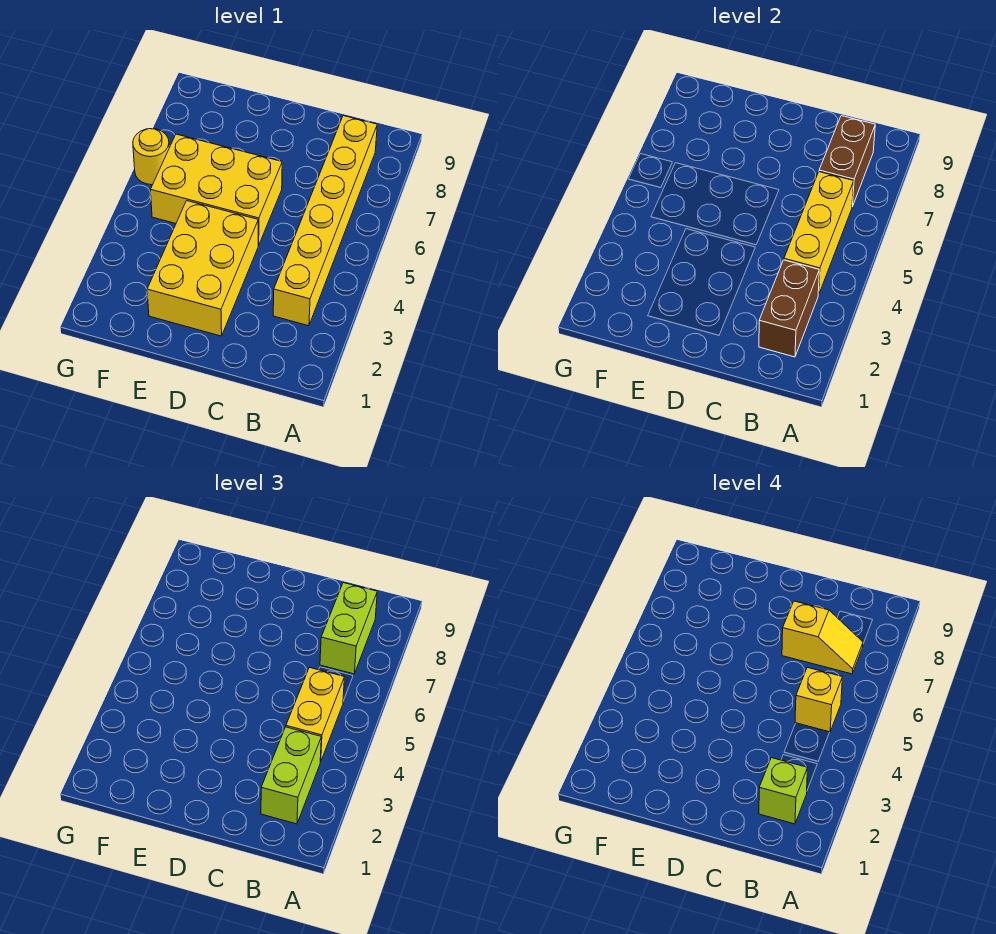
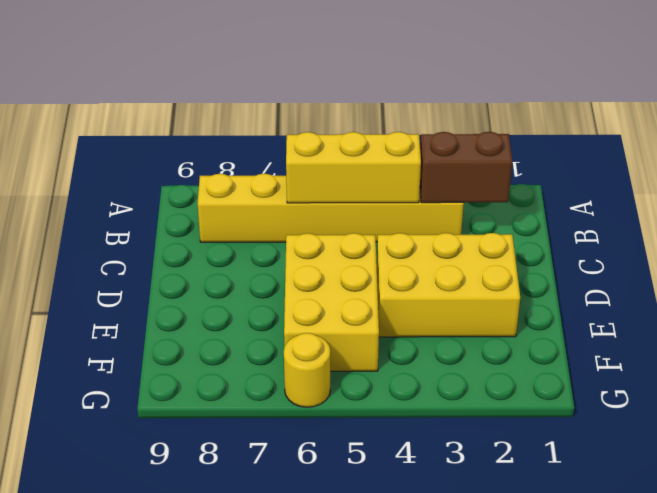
none -> brown brick B7:B8 level 2
none -> lime brick B2:B3 level 3
none -> yellow brick B4:B5 level 3

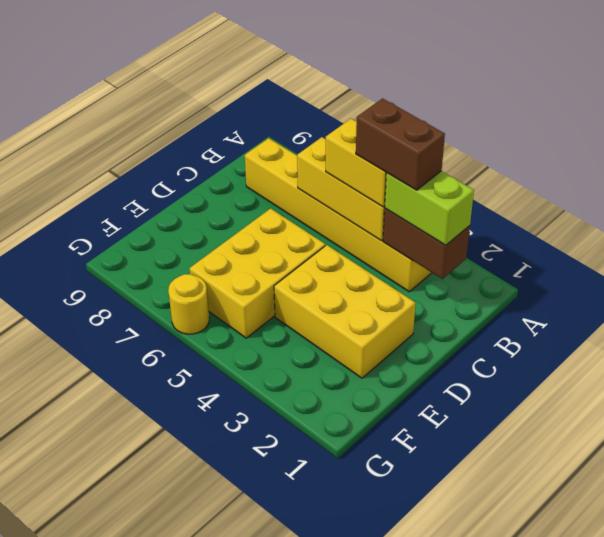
brown brick B3:B4 level 4 -> brown brick B7:B8 level 2
none -> lime brick B7:B8 level 3
none -> lime brick B2 level 4
none -> yellow brick B5 level 4

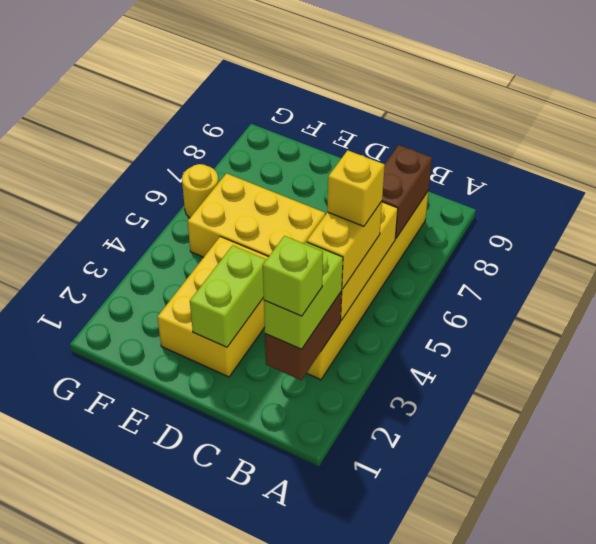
lime brick D2:D3 level 2 -> lime brick B7:B8 level 3
none -> yellow slope B7:C7 level 4 top C

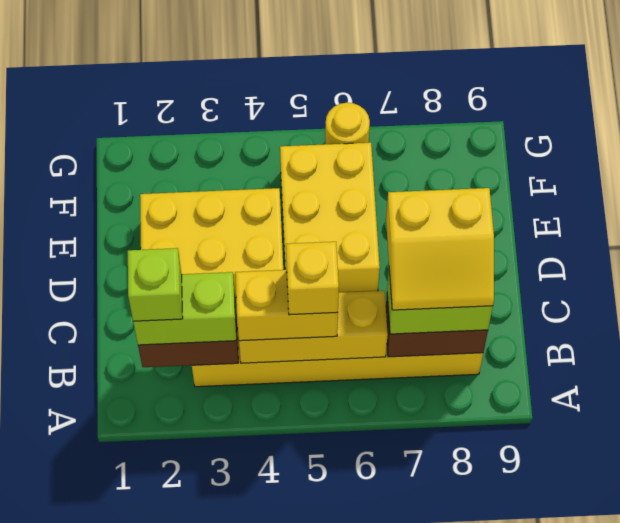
yellow slope B7:C8 level 4 top C -> yellow slope B7:C7 level 4 top C

